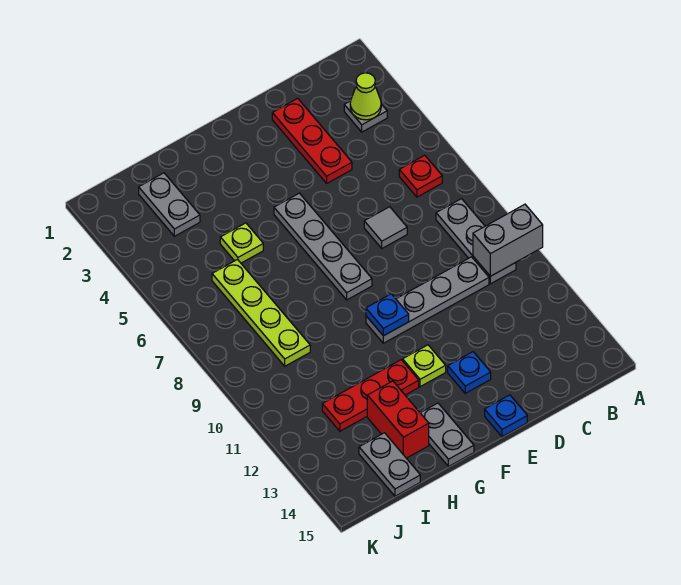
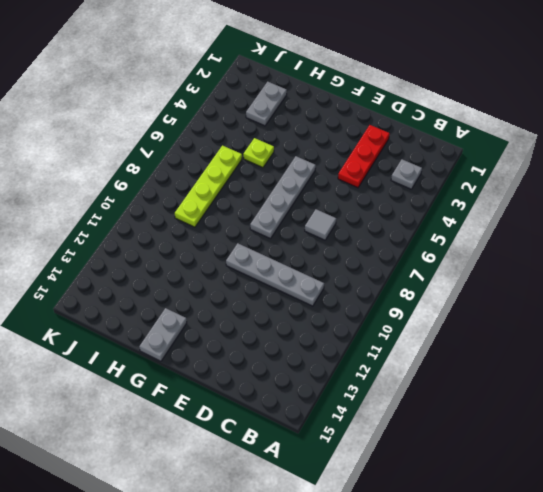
none -> red plate B6 level 1
none -> grey plate B8:B10 level 1
none -> blue plate E13 level 1

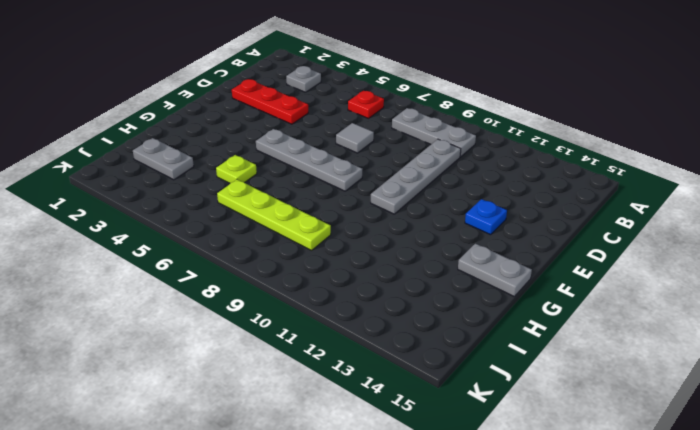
none -> blue plate E15 level 1
none -> lime plate F12 level 1
none -> red plate G12:I12 level 1

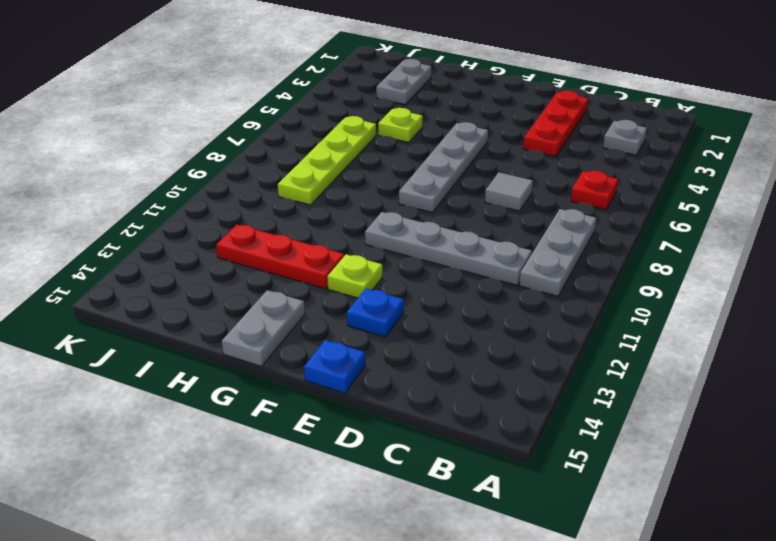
none -> red brick H13:H14 level 1
none -> grey plate I14:I15 level 1
none -> grey brick A10:B10 level 2

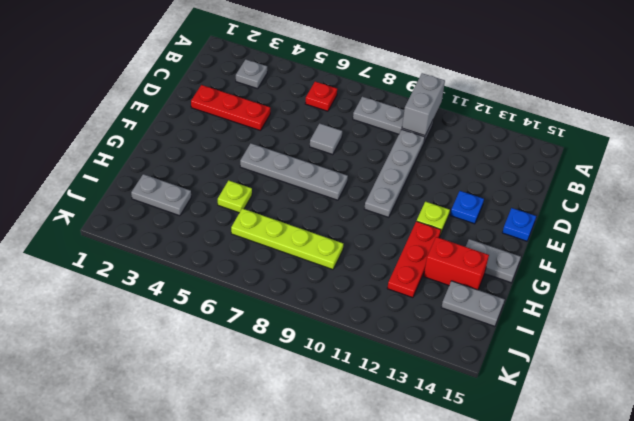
none -> lime cone B3 level 2
none -> blue plate F10 level 2

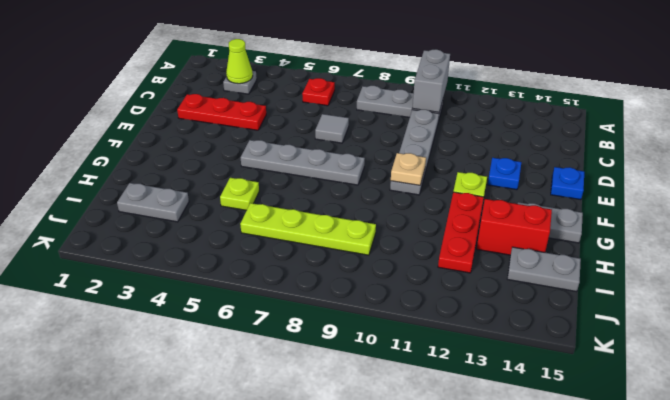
tan plate F10 level 2 -> blue plate F10 level 2

